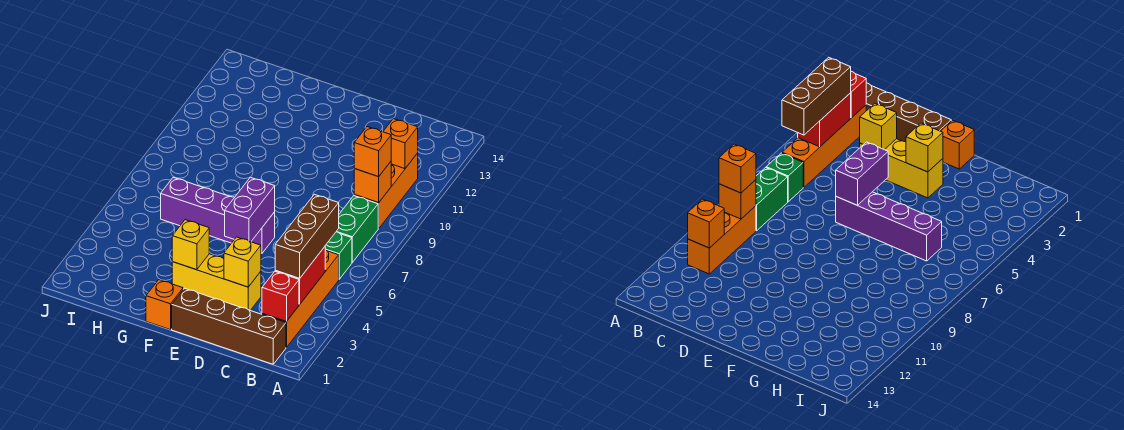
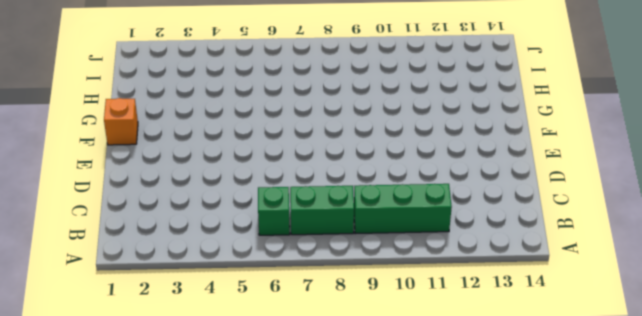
green brick B9:B11 level 1 -> orange brick B9:B11 level 1
none -> brown brick B1:E1 level 1
none -> orange brick B2:B5 level 1
none -> yellow brick D3:F3 level 1

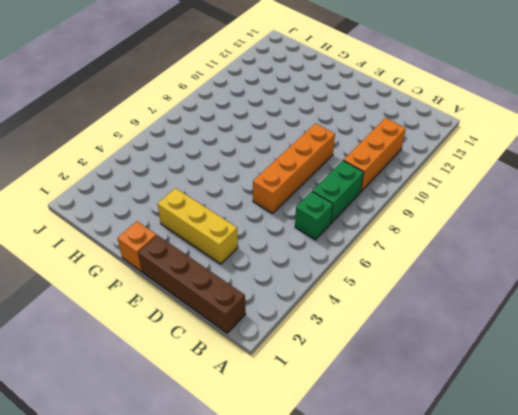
orange brick D6:D9 level 1 -> orange brick B2:B5 level 1
none -> purple brick E6:H6 level 1
none -> red brick B2 level 2
none -> red brick B3:B4 level 2

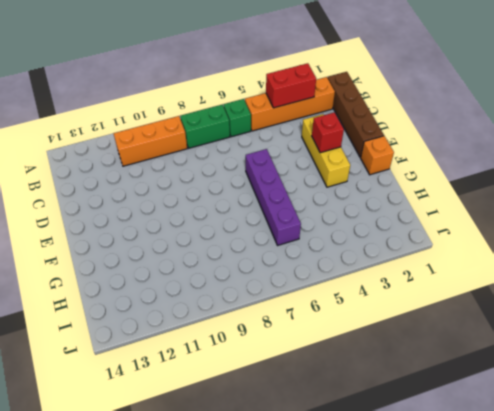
red brick E3 level 2 -> red brick B2 level 2
none -> orange brick B9 level 2
none -> orange brick B11 level 2
none -> yellow brick D3 level 2

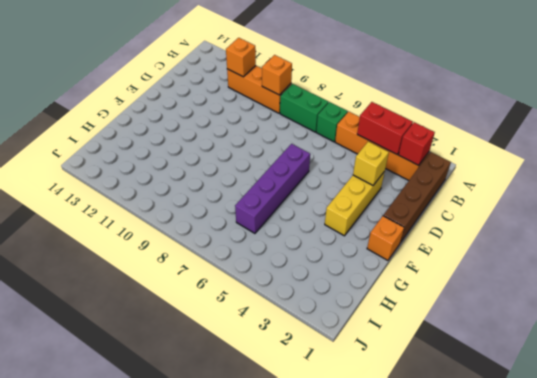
none -> purple brick E5:E6 level 2
none -> yellow brick F3 level 2
none -> brown brick B3:B5 level 3

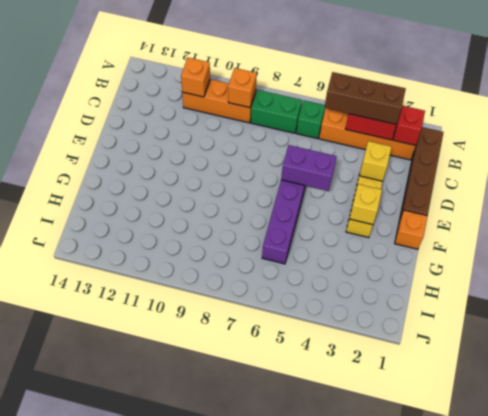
none -> orange brick B9 level 3

